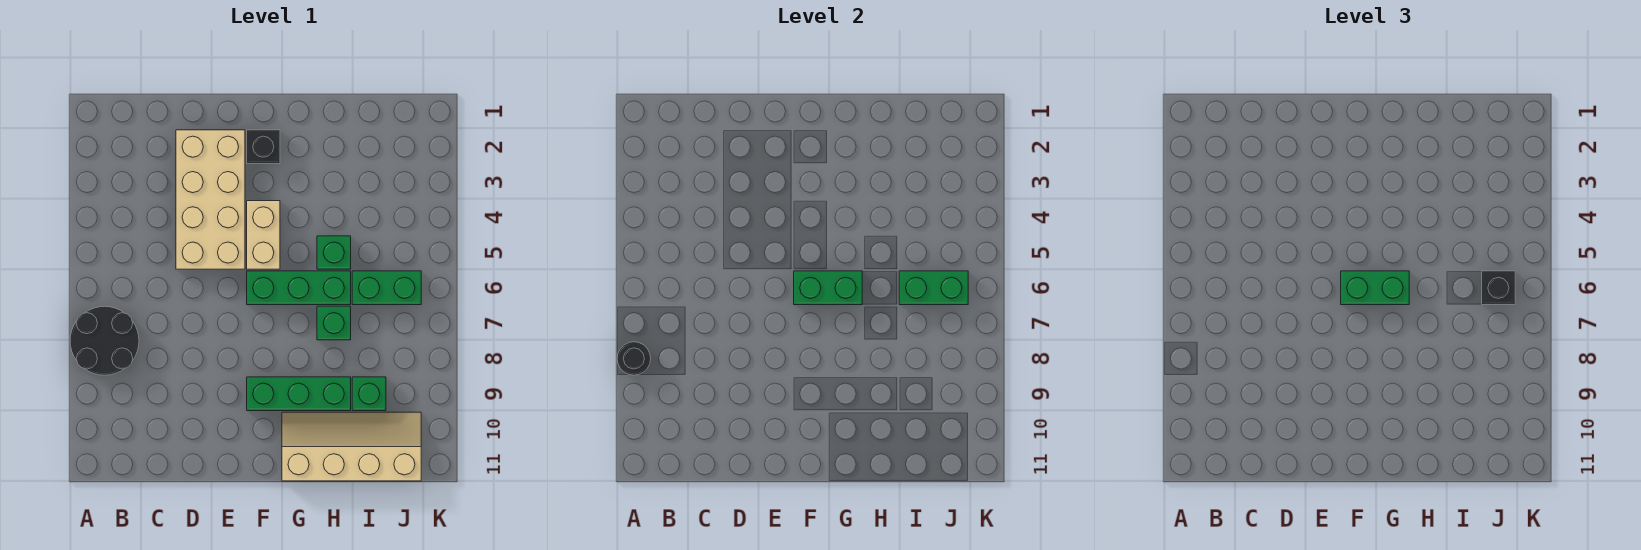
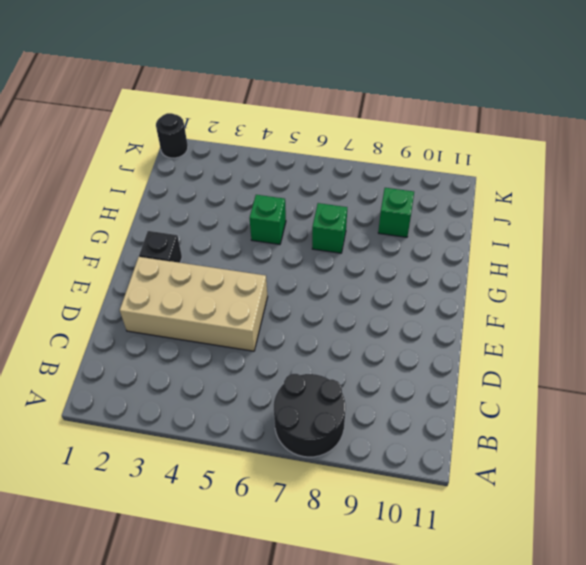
black round brick K1 level 1 -> black round brick A8 level 2
none -> tan brick F4:F5 level 1
none -> green brick F6:H6 level 1
none -> green brick F9:H9 level 1

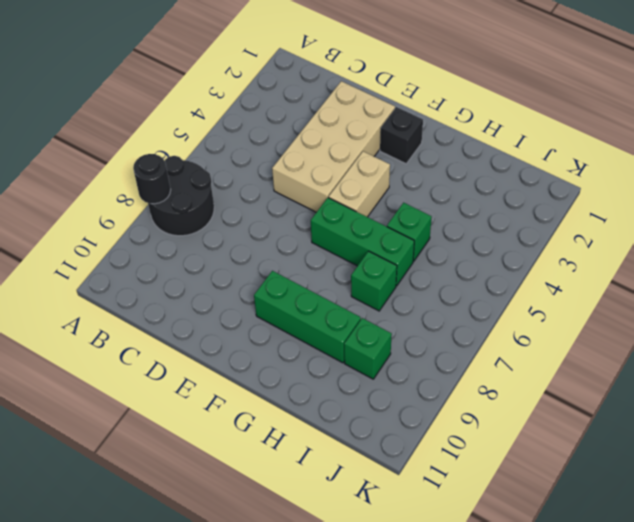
none -> tan slope G10:J11 level 1 top 11
none -> green brick I6:J6 level 1
none -> green brick F6:G6 level 2

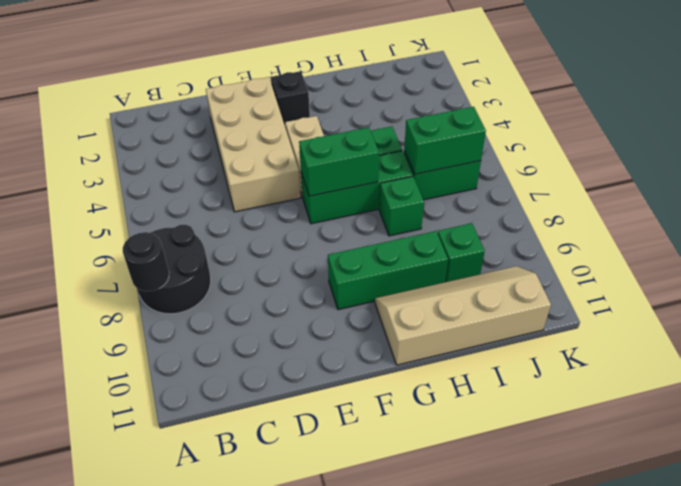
none -> green brick F6:G6 level 3
none -> black brick J6 level 3

